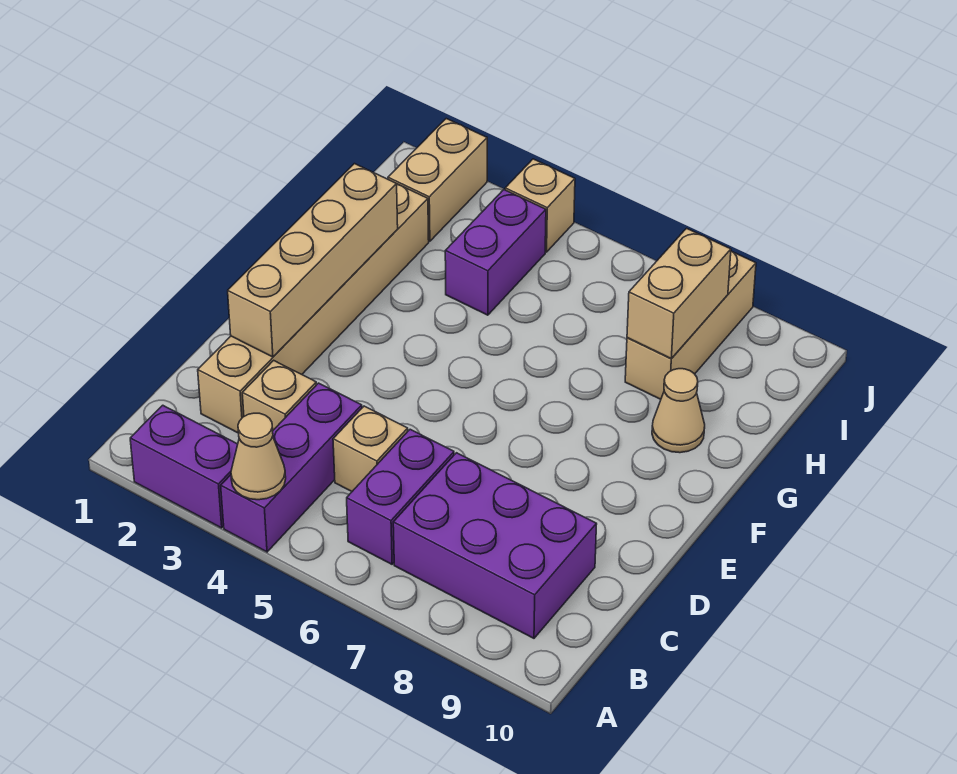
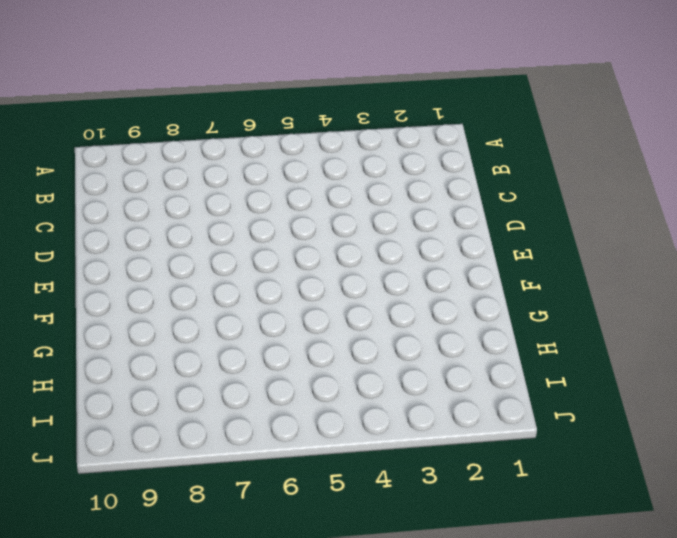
none -> purple brick A2:A3 level 1
none -> purple brick A4:C4 level 1
none -> purple brick B6:C6 level 1

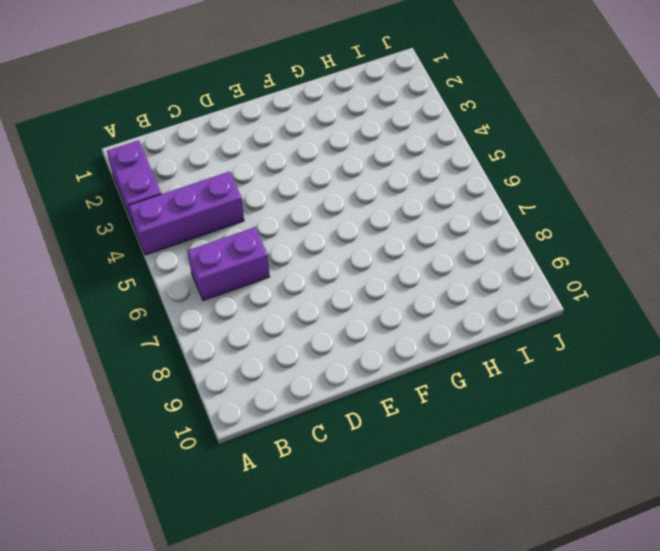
none -> purple brick B7:C9 level 1
none -> tan brick C2:H2 level 1
none -> tan brick C3 level 1

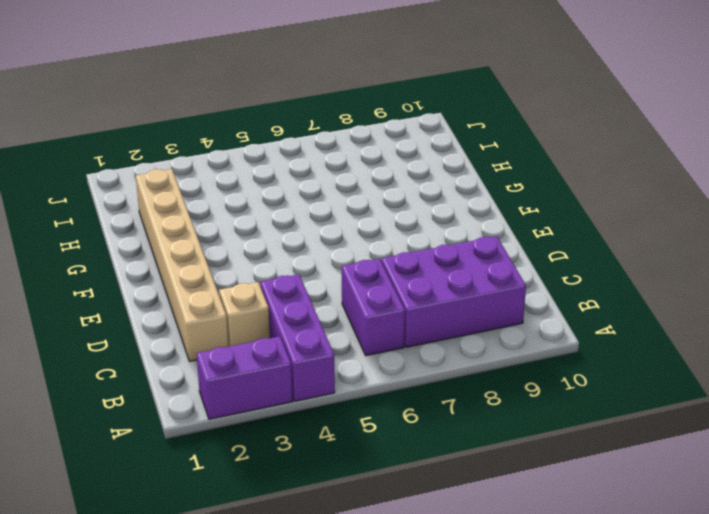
none -> tan brick C5 level 1
none -> tan cone G9 level 1
none -> purple brick H4:I4 level 1

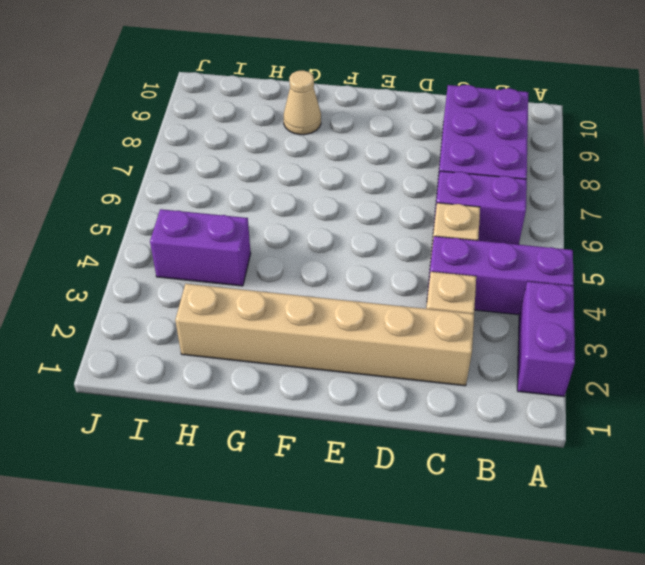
none -> tan brick H8:J8 level 1
none -> tan brick I2:J2 level 1
none -> tan brick J4 level 1

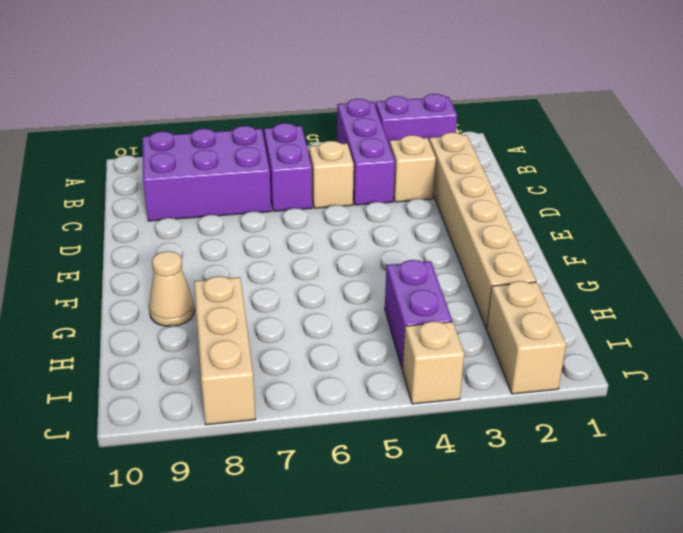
none -> tan cone A4 level 2
none -> tan brick D2:G2 level 2
none -> tan brick H8:I8 level 2

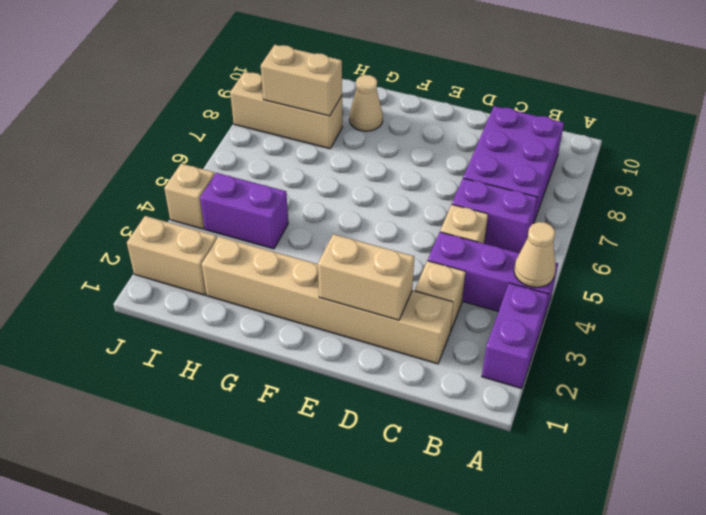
tan brick D2:E2 level 2 -> tan brick D2:G2 level 2

